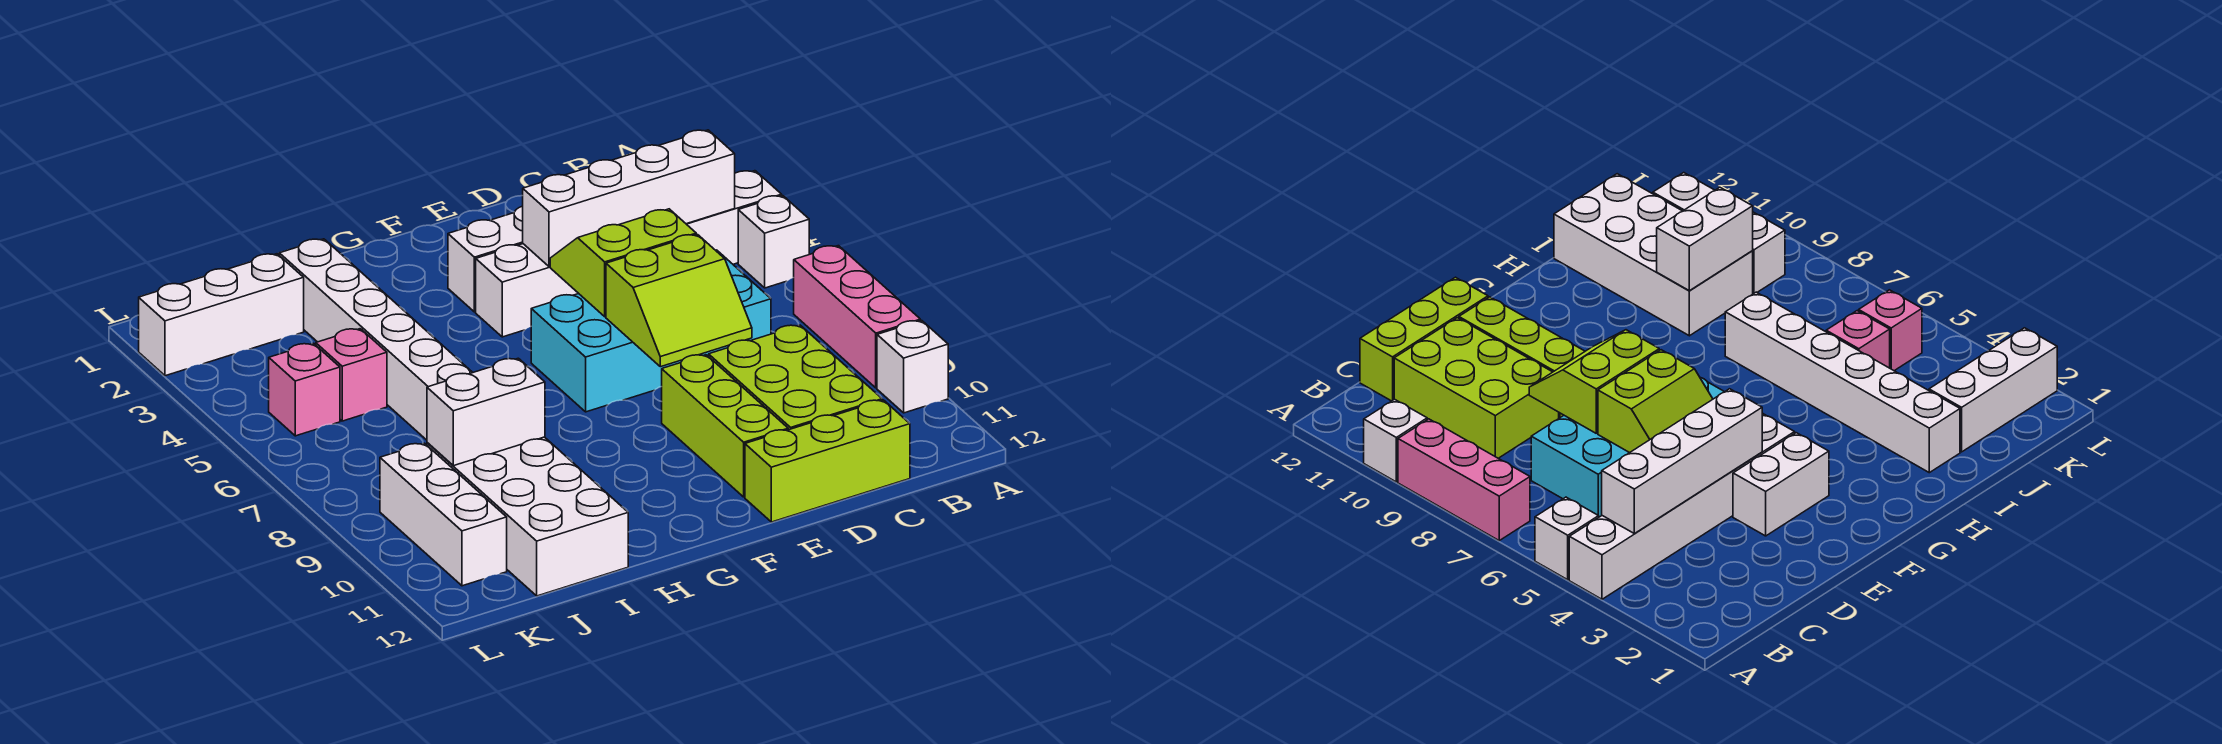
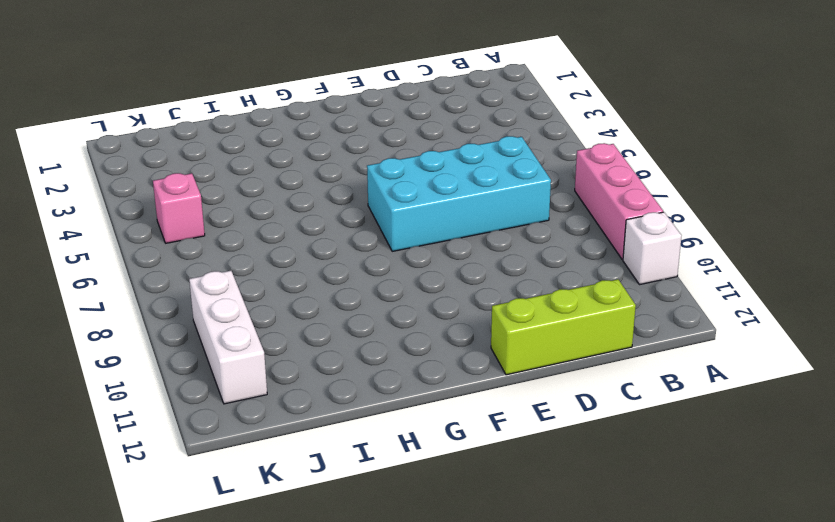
none -> white brick A4:F4 level 1
none -> white brick A5 level 1
none -> lime brick C9:D11 level 1

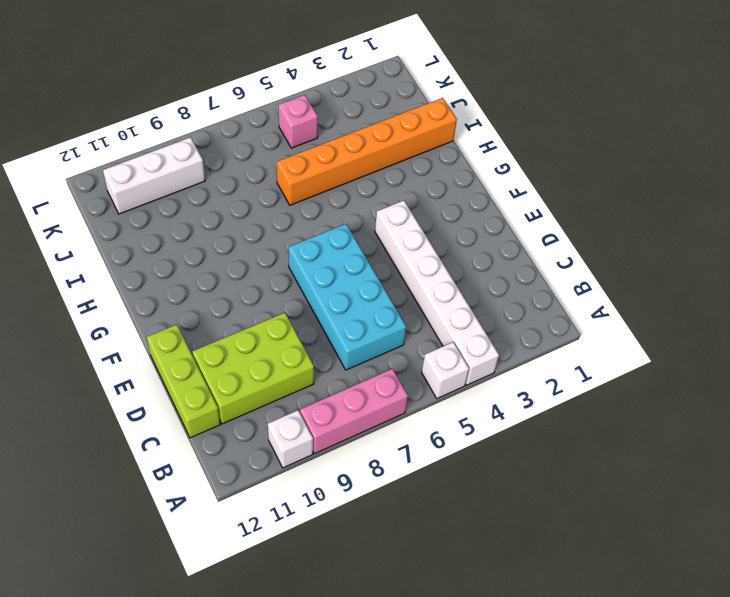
orange brick I1:I6 level 1 -> white brick I2:I7 level 1
none -> white brick E3:F3 level 1
none -> lime brick E9:E11 level 1
none -> white brick I9:J12 level 1

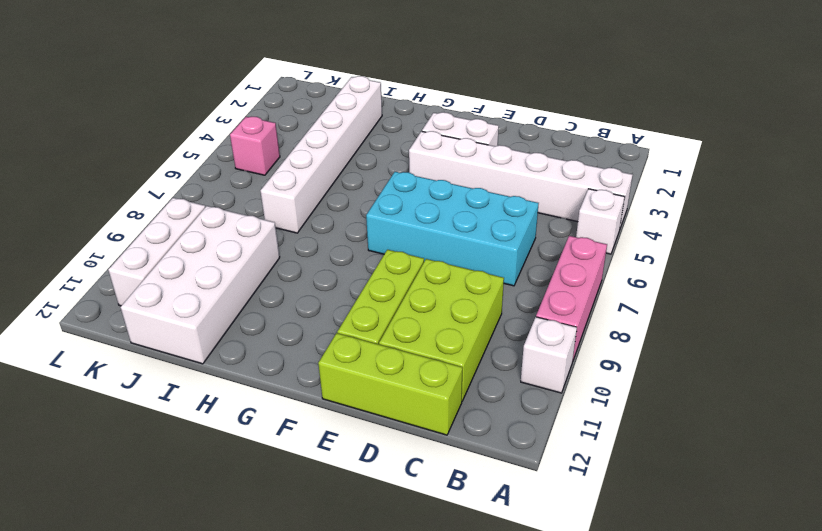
none -> white brick J2:L2 level 1
none -> pink brick J5 level 1
none -> white brick B4:E4 level 2

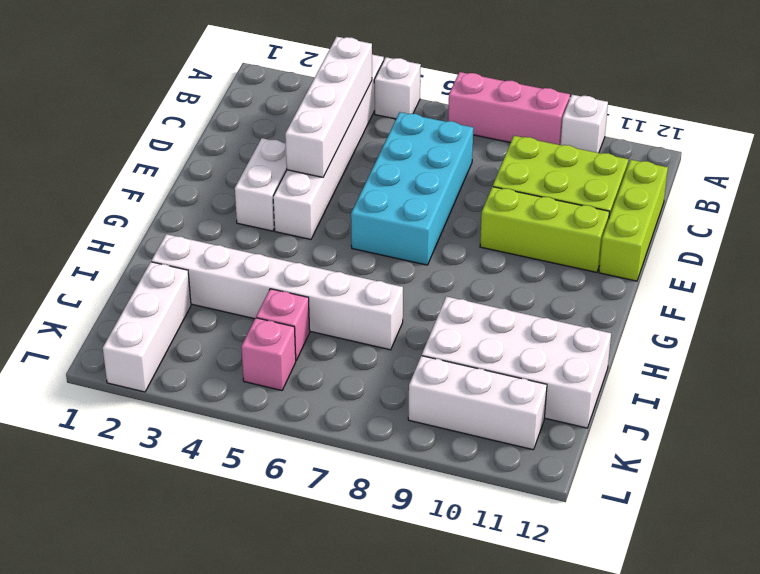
none -> lime slope D5:E6 level 2 top 6
none -> lime slope D7:E8 level 2 top 7
none -> white brick I9:J9 level 2

